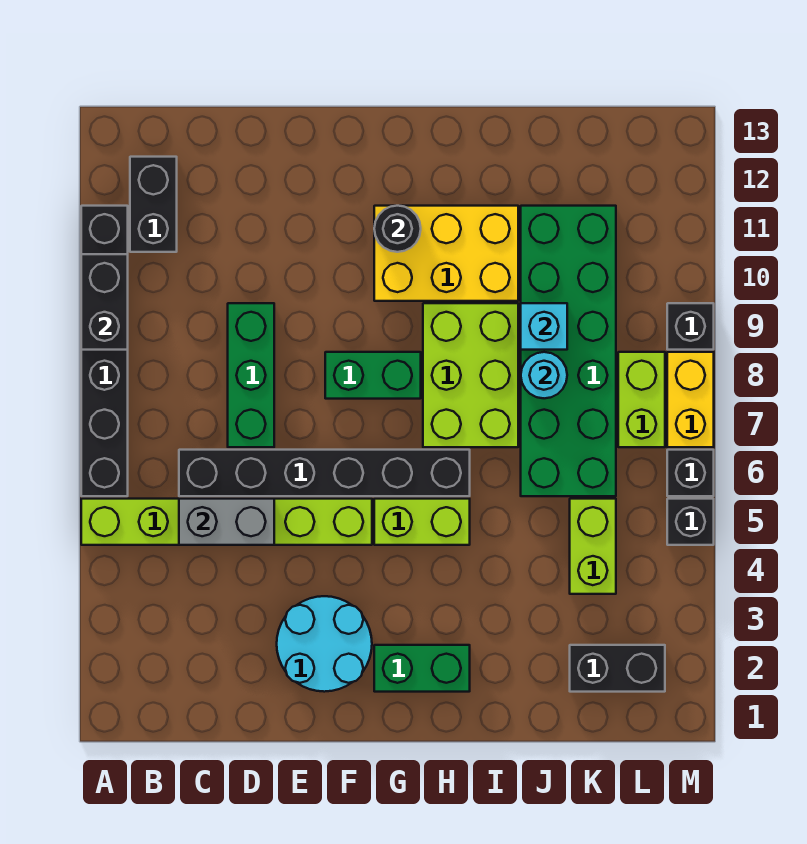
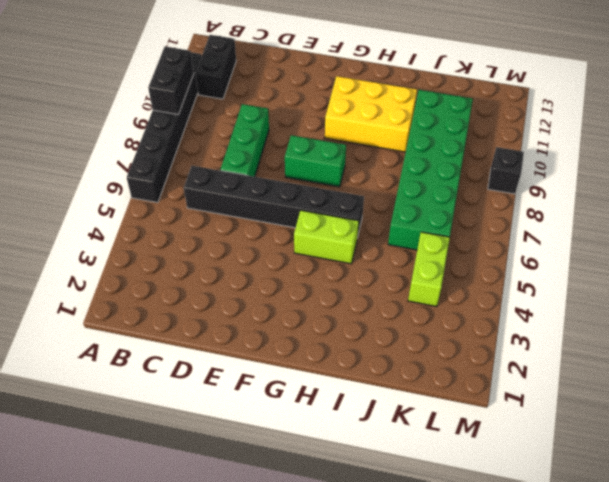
none -> lime brick A5:F5 level 1
none -> cyan round brick E2:F3 level 1
none -> green brick G2:H2 level 1

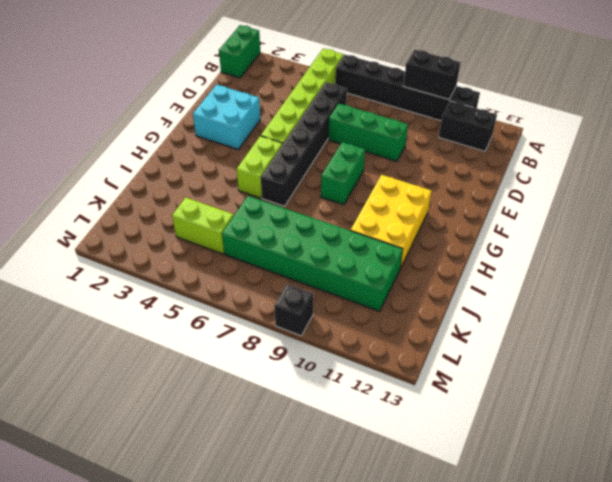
green brick A1:B1 level 1 -> green brick G2:H2 level 1
cyan brick E2:F3 level 1 -> cyan round brick E2:F3 level 1
none -> lime brick H7:I9 level 1
none -> black brick K2:L2 level 1
none -> lime brick L7:L8 level 1

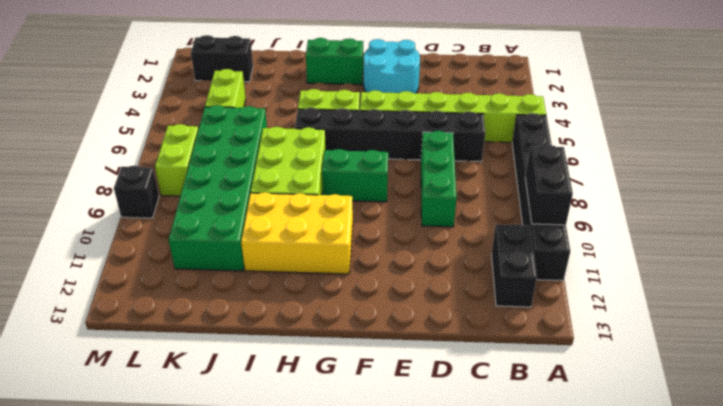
none -> black brick M5 level 1
none -> black brick M6 level 1
none -> yellow brick M7:M8 level 1

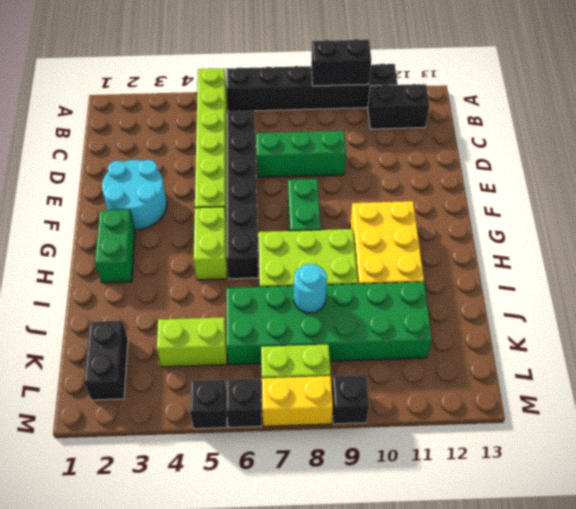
none -> grey brick C5:D5 level 2
none -> black round brick G11 level 2
none -> cyan brick J9 level 2

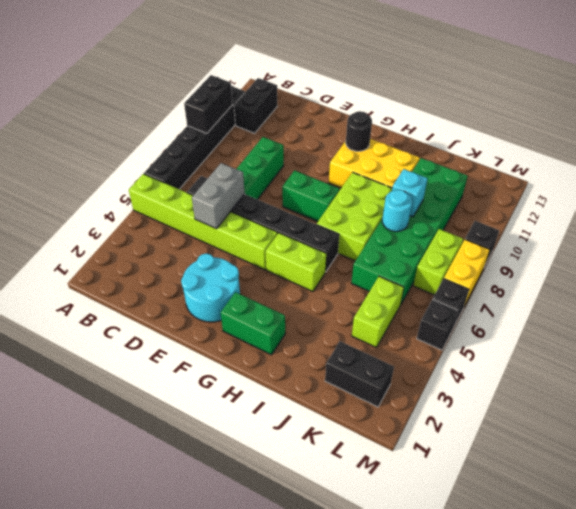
grey brick D5:D6 level 2 -> grey brick C5:D5 level 2

